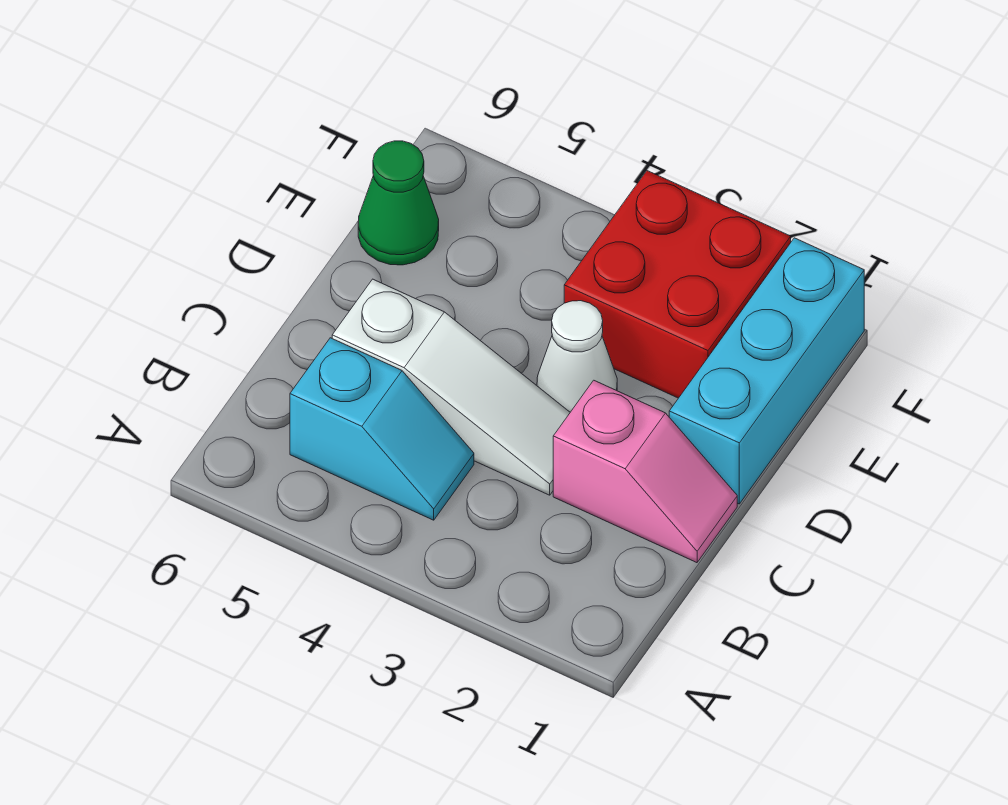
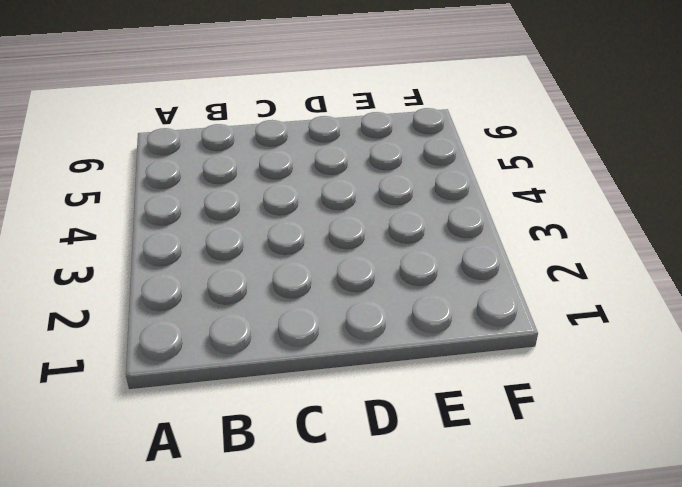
none -> cyan slope B4:B5 level 1 top 5
none -> pink slope C1:C2 level 1 top 2

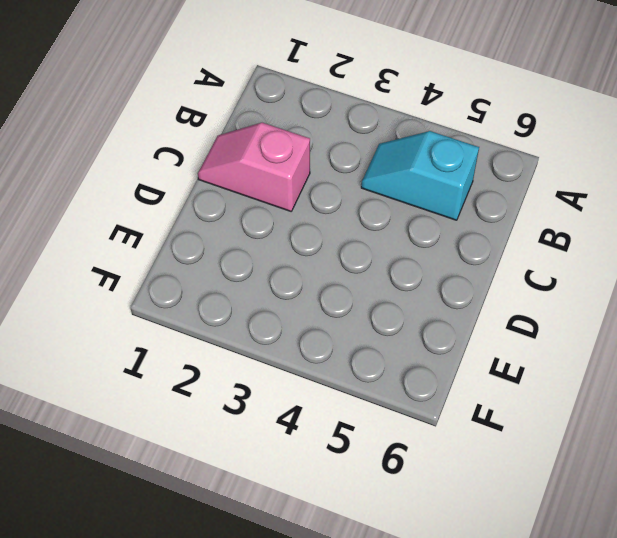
none -> white slope C3:C5 level 1 top 5
none -> cyan brick D1:F1 level 1

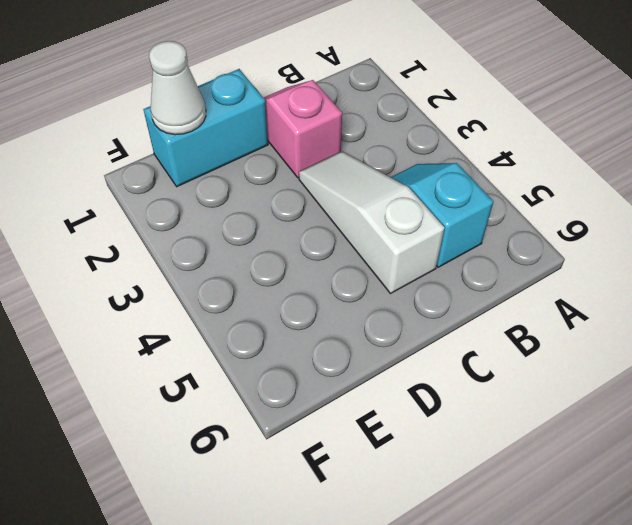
cyan brick D1:E1 level 1 -> cyan brick D1:F1 level 1
white cone E1 level 2 -> white cone D3 level 1
none -> red brick E2:F3 level 1
none -> green cone E6 level 1

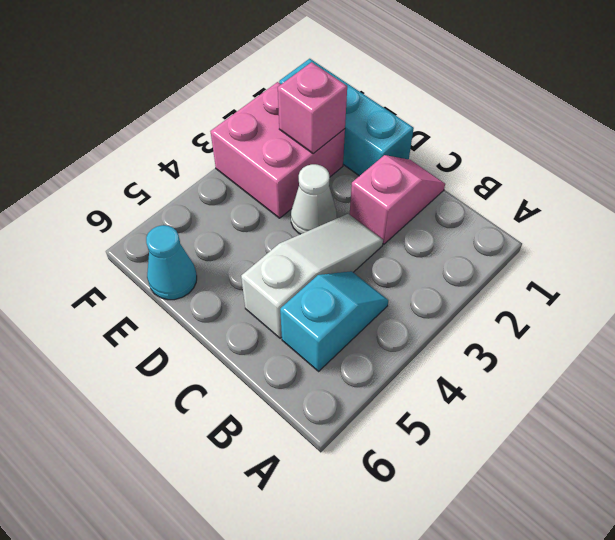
pink brick E2:F3 level 1 -> red brick E2:F3 level 1
pink brick E2 level 2 -> none
cyan cone E6 level 1 -> green cone E6 level 1

